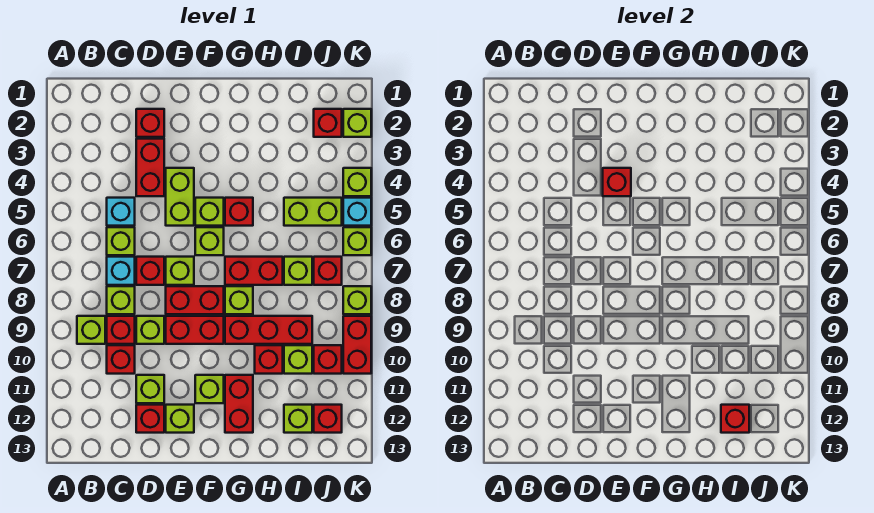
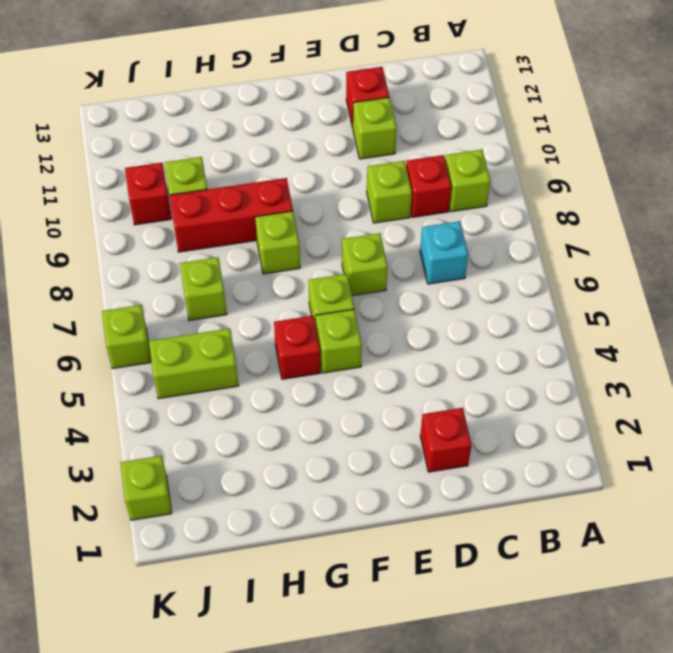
none -> cyan brick C5 level 1
none -> lime brick C6 level 1
none -> lime brick C8 level 1
none -> red brick C10 level 1

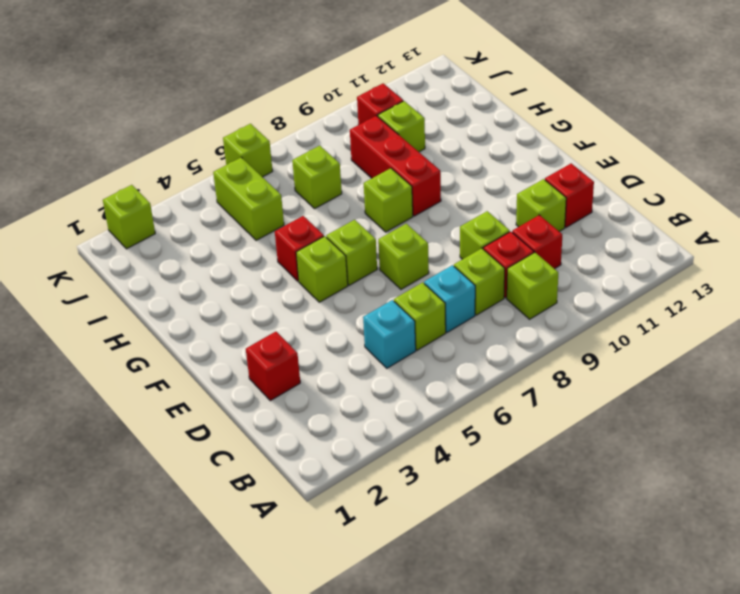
none -> red brick D3:D4 level 1
none -> red brick D7 level 1
none -> lime brick E4:E5 level 1
none -> red brick E8:F8 level 1

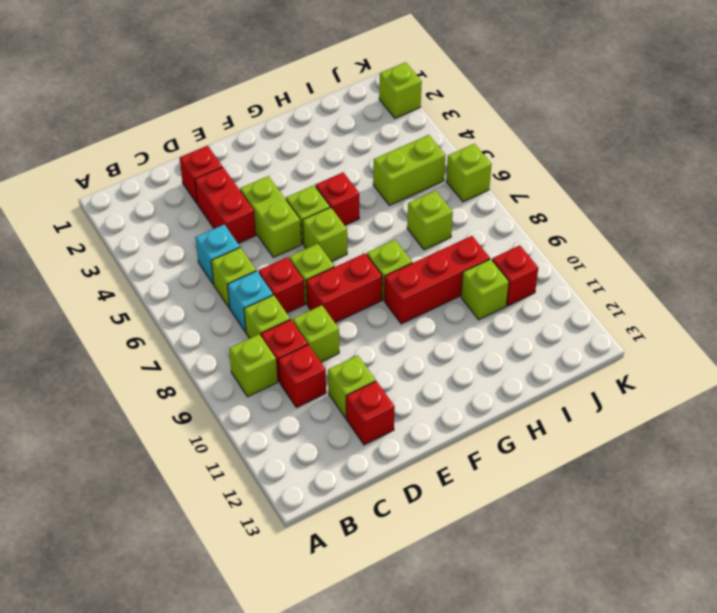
none -> red brick E9:F9 level 1
none -> lime brick E12 level 1
none -> lime brick F11 level 1
none -> red brick G7:H7 level 1

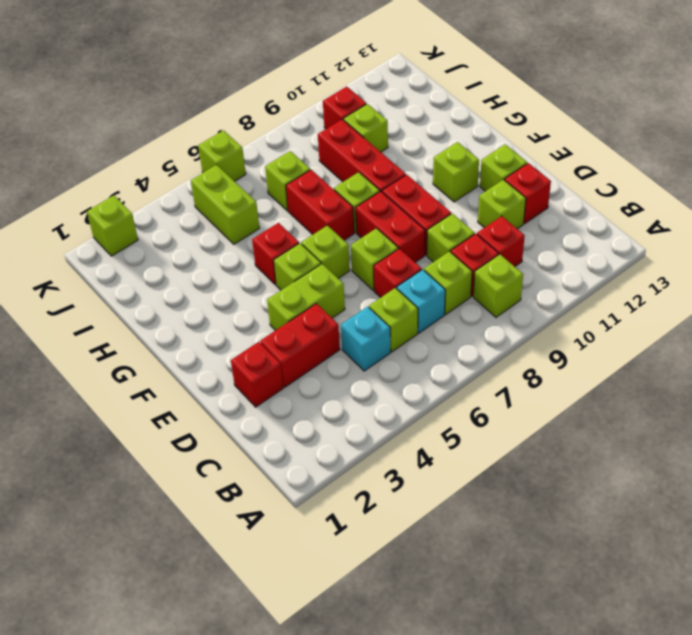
none -> red brick G11:G12 level 1
none -> red brick H10 level 1
none -> lime brick I12 level 1
none -> red brick J2 level 1

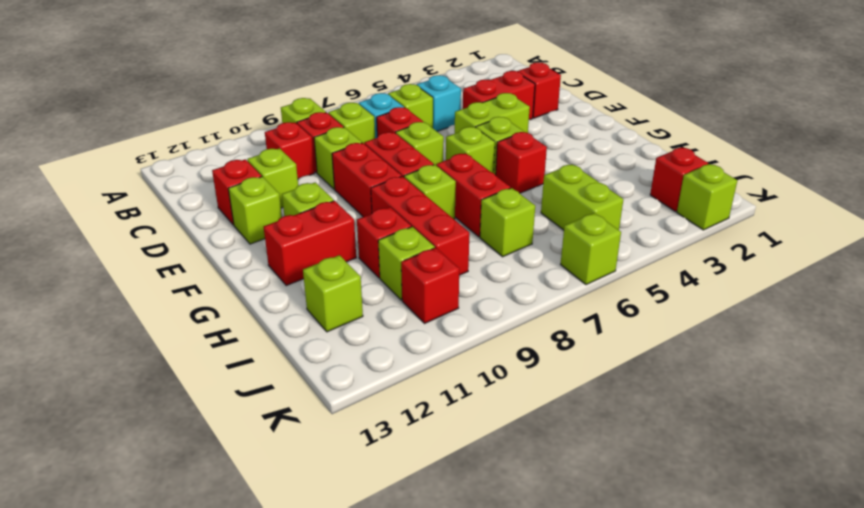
none -> red brick J7 level 1
none -> red brick J12 level 1
none -> lime brick K4 level 1
none -> cyan brick K5 level 1

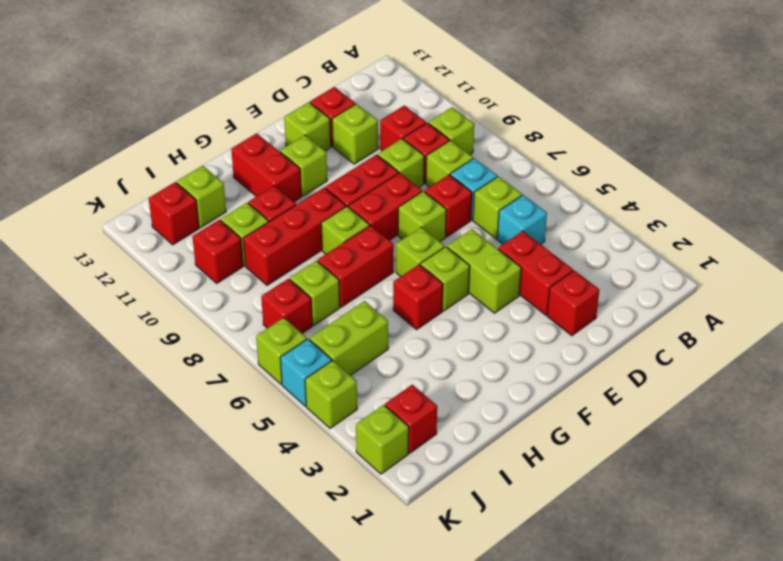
none -> lime brick K8 level 1
none -> red brick K9:K10 level 1
none -> red brick E4 level 2
none -> red brick I12 level 2

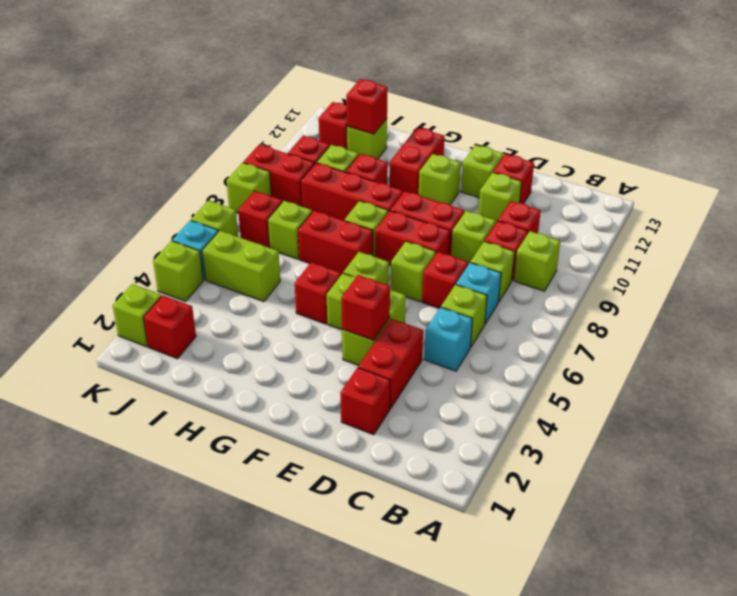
red brick J9:K9 level 1 -> red brick K9:K10 level 1

